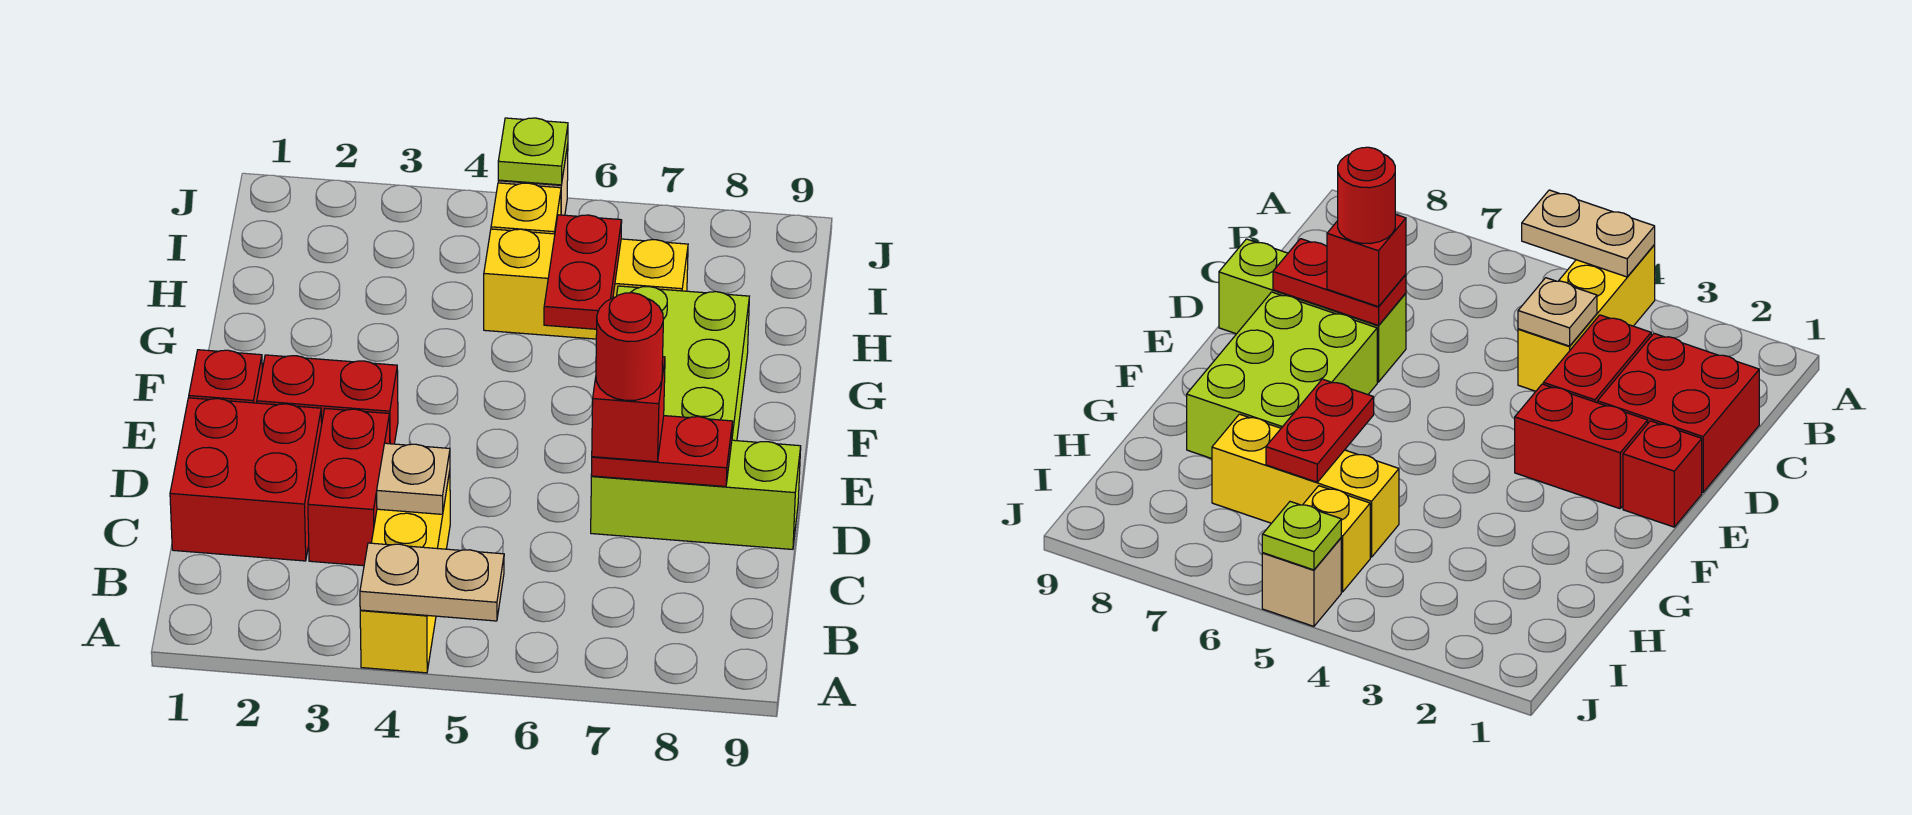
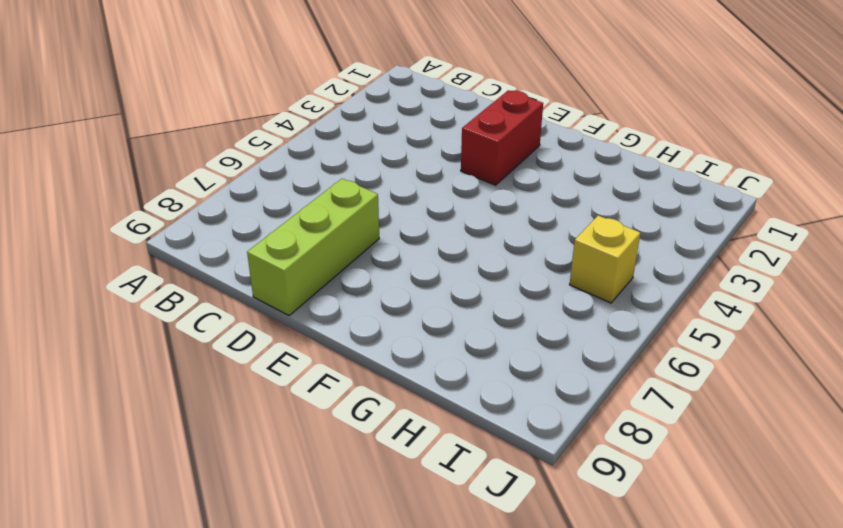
none -> yellow brick A4:C4 level 1
none -> red brick C1:D2 level 1
none -> red brick C3:D3 level 1

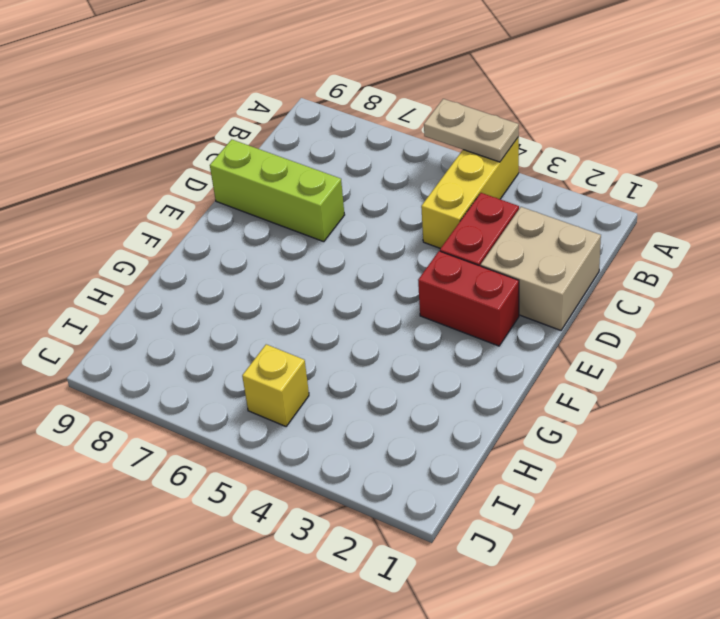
tan brick C1:D2 level 1 -> red brick C1:D2 level 1
none -> red brick E1 level 1
none -> lime brick E7:G8 level 1
none -> yellow brick H5:H7 level 1

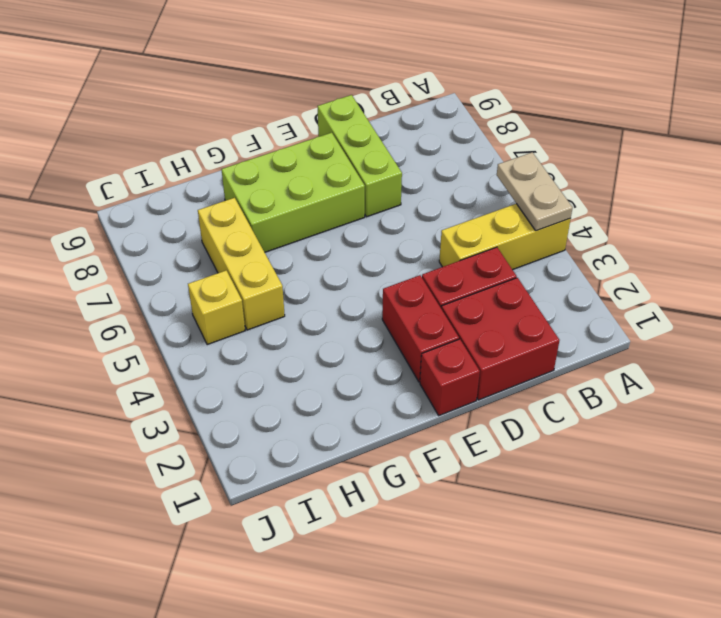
none -> tan brick J5 level 1
none -> tan plate C4 level 2
none -> red plate D7:D8 level 2

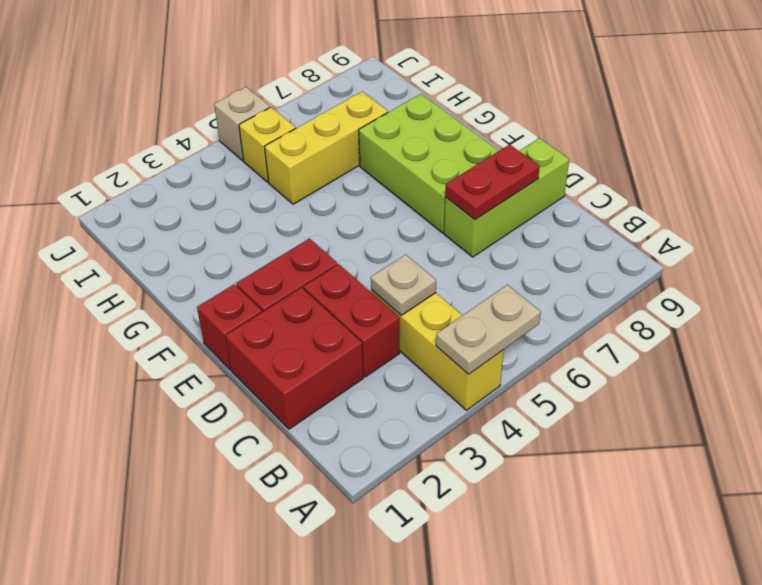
none -> red plate G6:H6 level 2
none -> lime plate J5 level 2
none -> red brick D7 level 3

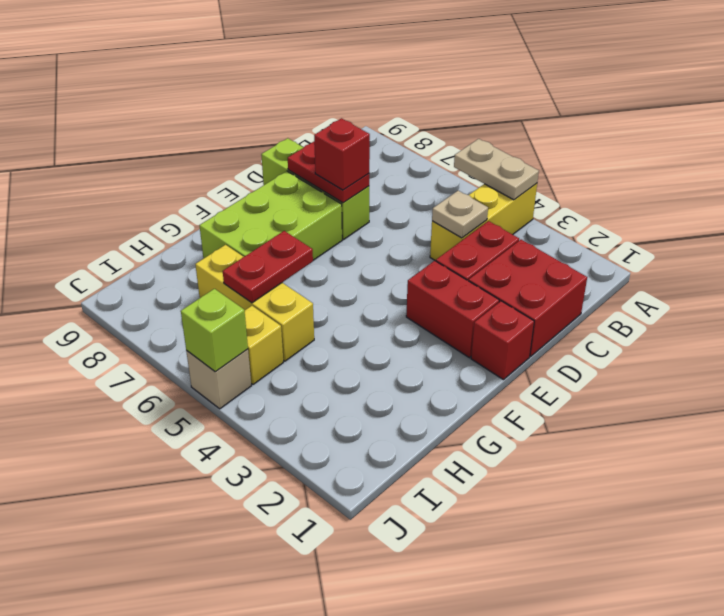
lime brick J5 level 2 -> lime plate J5 level 2
none -> red round brick D7 level 4

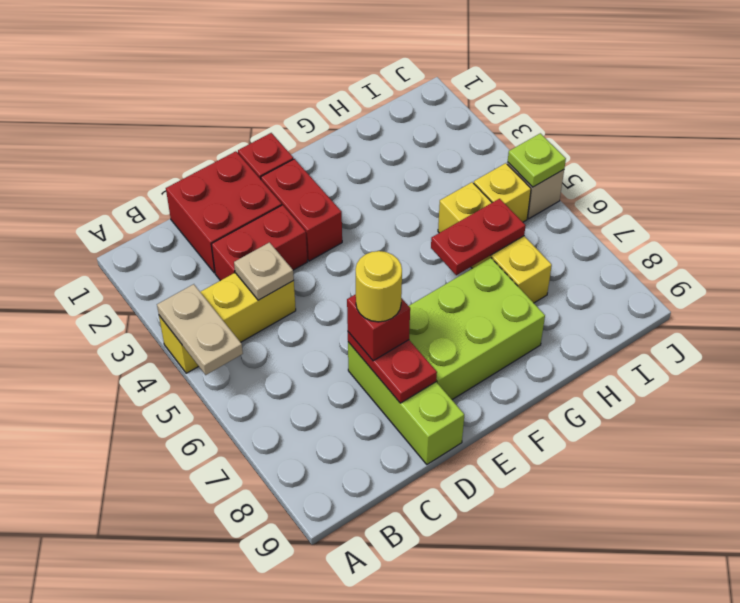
yellow round brick D7 level 4 -> red round brick D7 level 4

